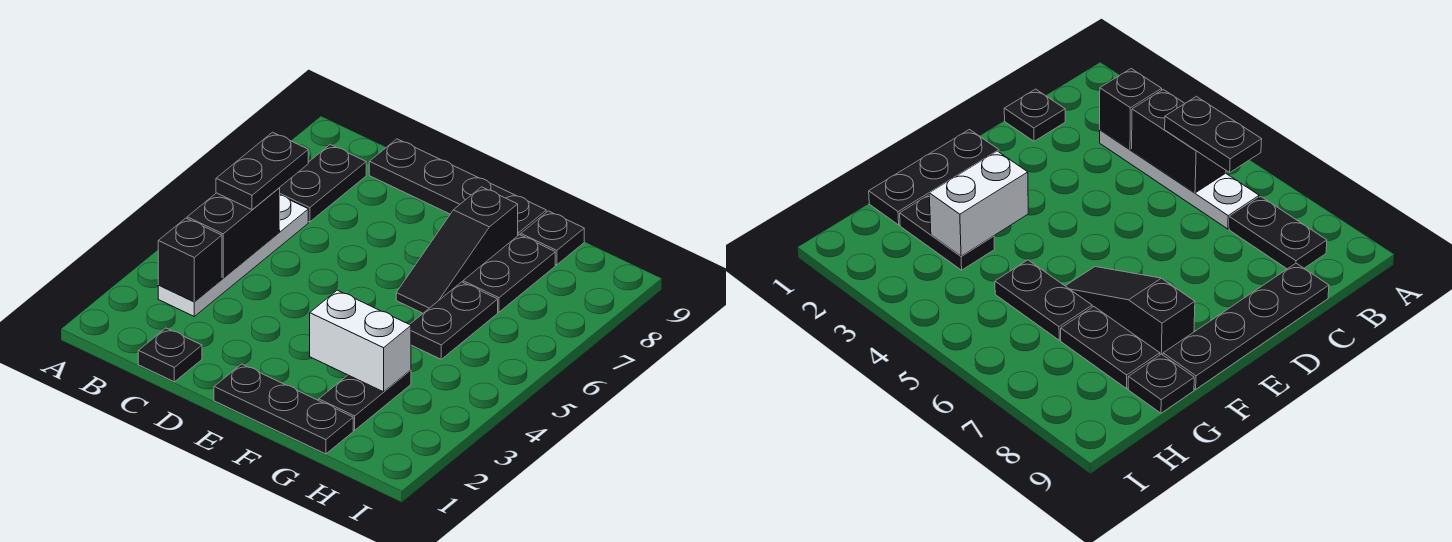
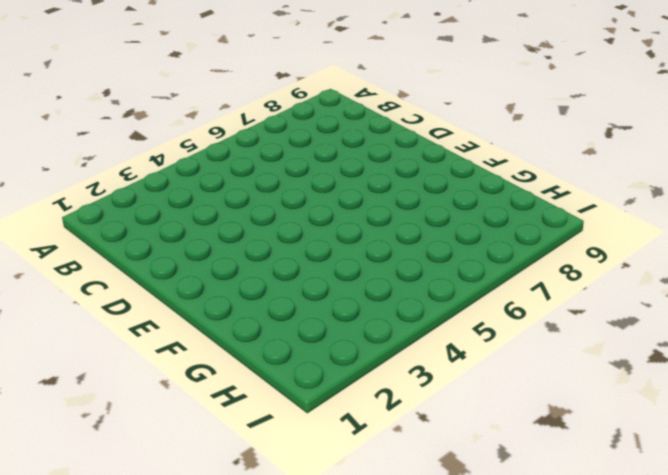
none -> white plate B3:B6 level 1
none -> black plate B7:B8 level 1
none -> black plate C1 level 1

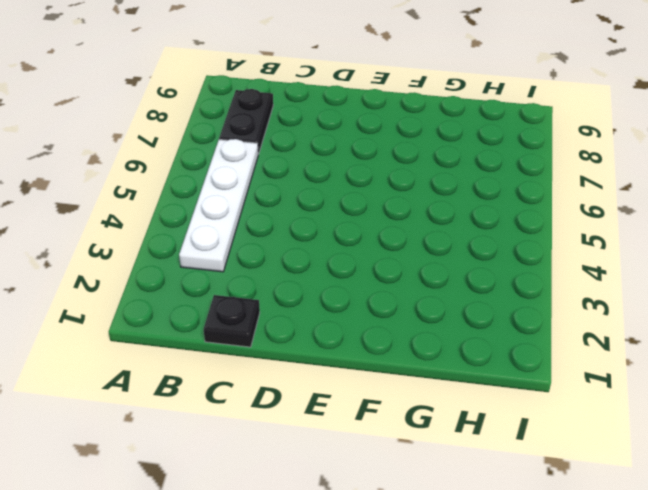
none -> black plate C9:F9 level 1
none -> black plate E1:G1 level 1
none -> black slope F6:F8 level 1 top 8

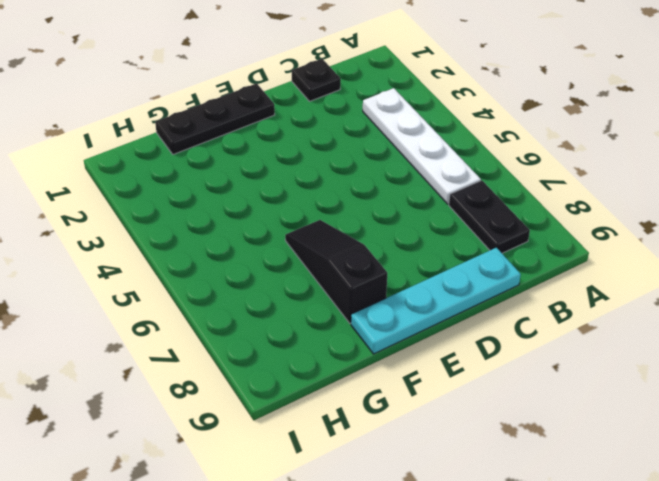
cyan plate C9:F9 level 1 -> black plate C9:F9 level 1
none -> black plate G2:G3 level 1
none -> black plate G5:G6 level 1
none -> black plate G7:G8 level 1

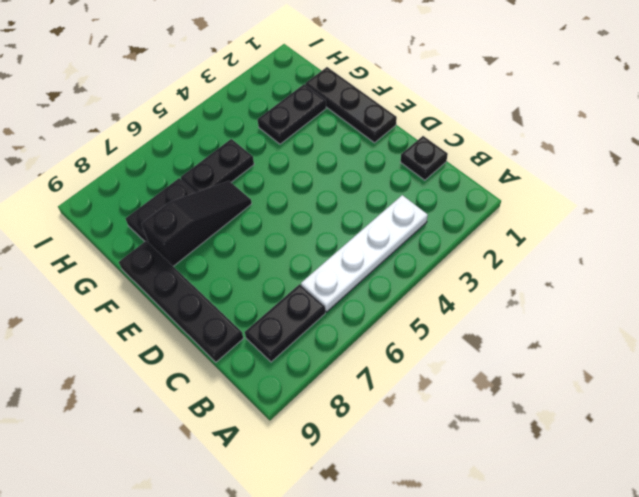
none -> black plate G9 level 1
none -> black brick B3 level 2
none -> black brick B4:B5 level 2

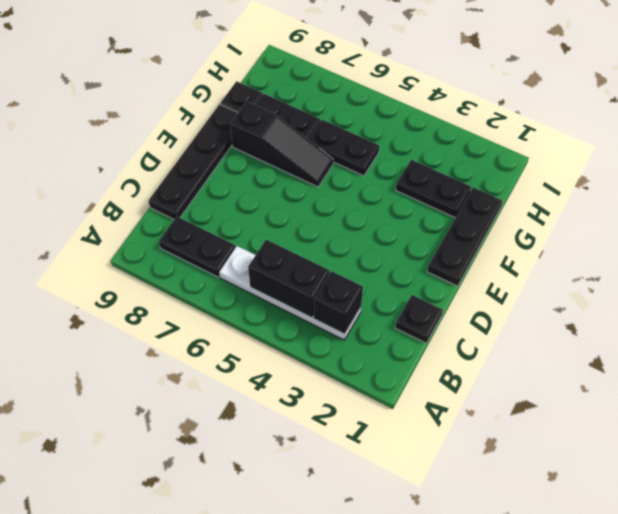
none -> white brick F3:G3 level 2
none -> black plate B5:B6 level 3

